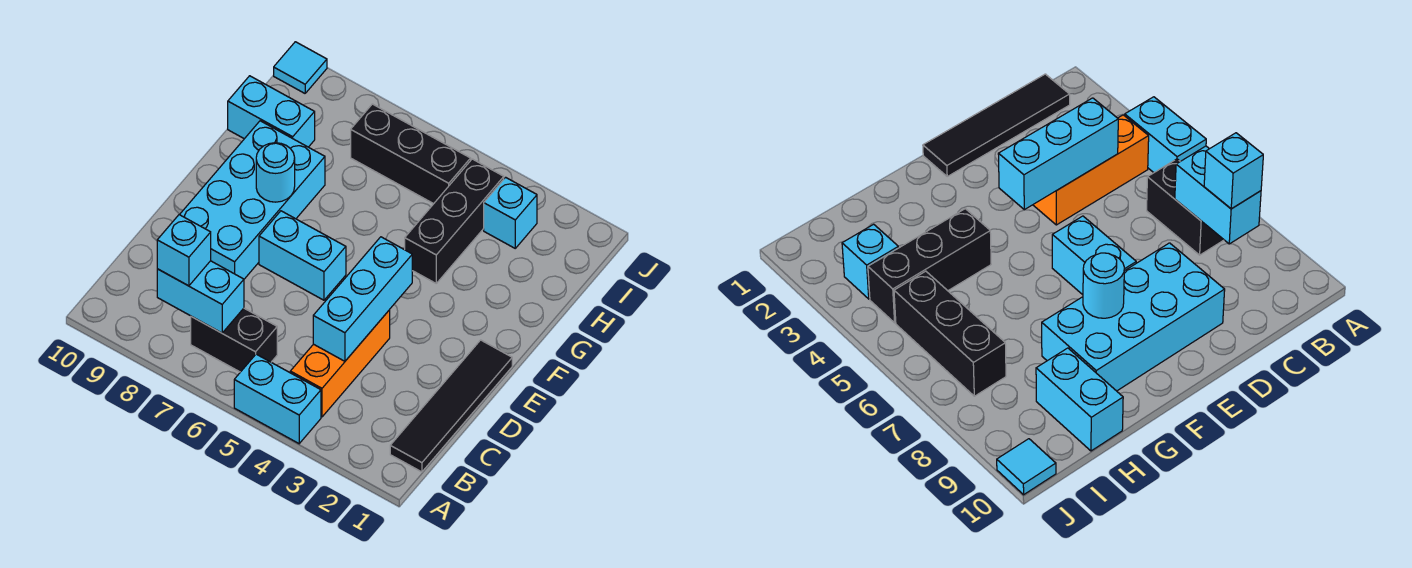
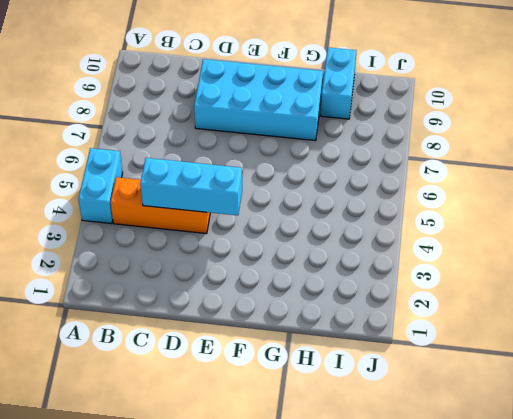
none -> black tile B1:E1 level 1
none -> black brick B6:B7 level 1
none -> cyan brick E6:E7 level 1

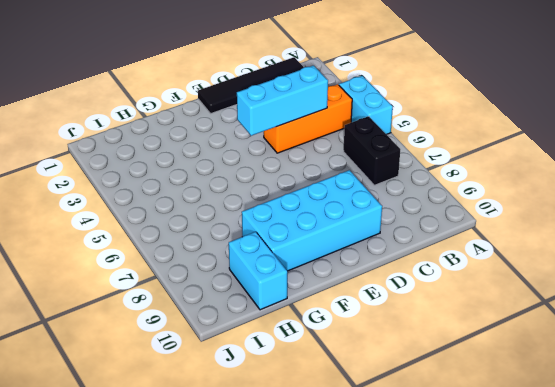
none -> cyan brick E6:E7 level 1
none -> black brick G4:I4 level 1
none -> cyan brick I3 level 1

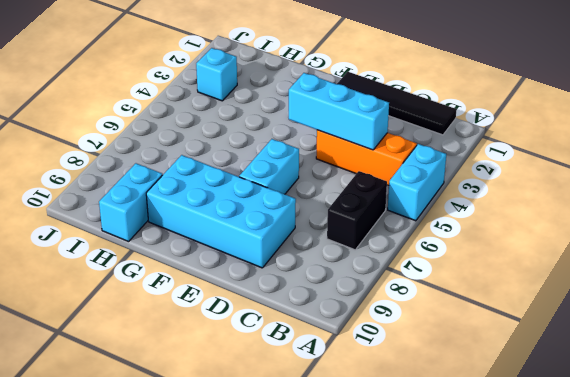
none -> black brick G4:I4 level 1
none -> black brick I5:I7 level 1
none -> cyan tile J10 level 1

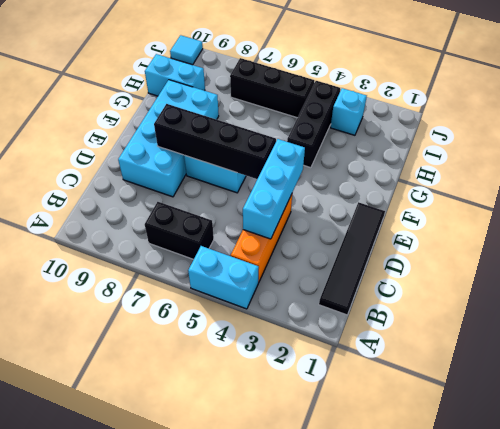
black brick E5:E8 level 2 -> none
none -> cyan brick B7:B8 level 2
none -> cyan round brick F8 level 2
none -> cyan brick B8 level 3

